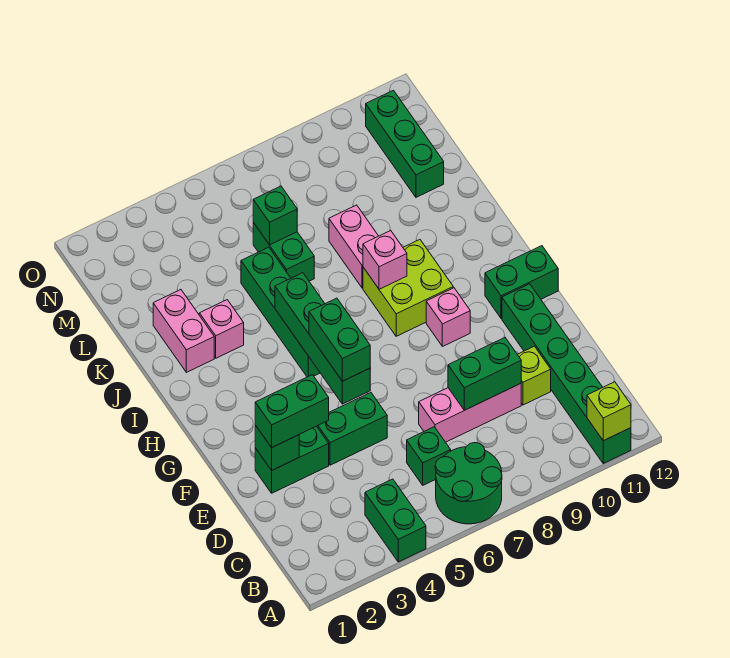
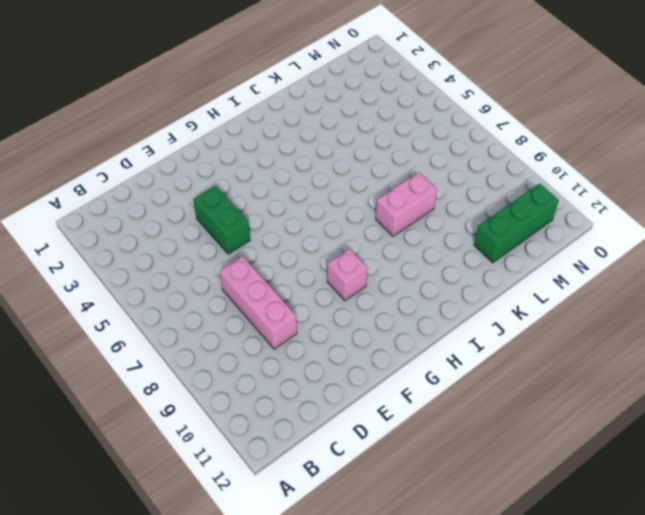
none -> green brick A4:B4 level 1
none -> green round brick A6:B7 level 1
none -> green brick A11:F11 level 1

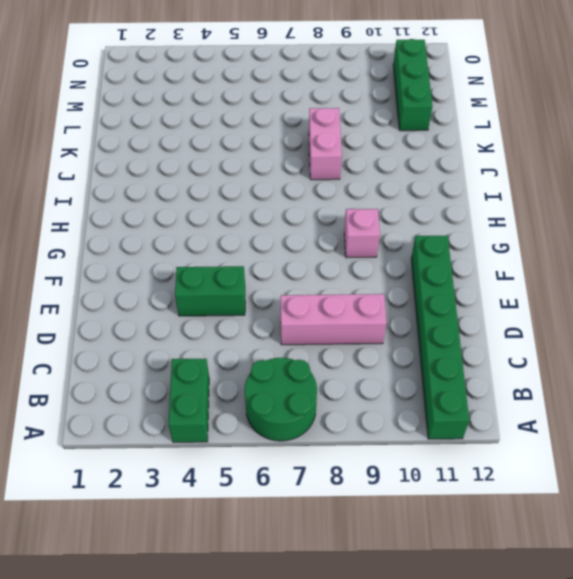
none -> green brick C6 level 1
none -> lime brick D10 level 1
none -> green brick E2:E3 level 1

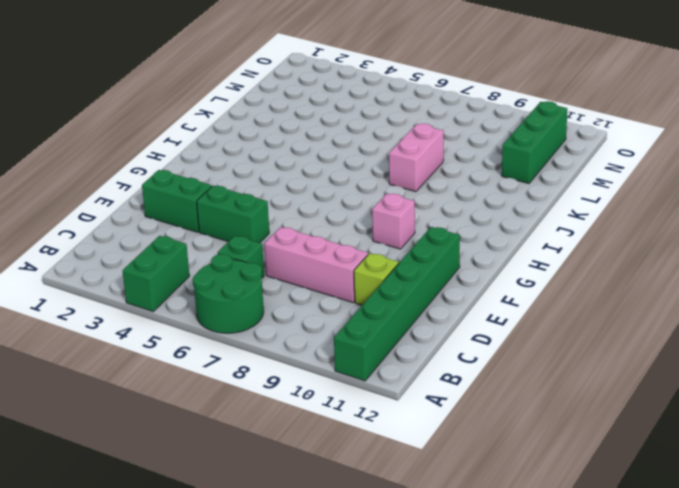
none -> green brick G11:G12 level 1
none -> green brick H5:K5 level 1
none -> lime brick H8:I9 level 1

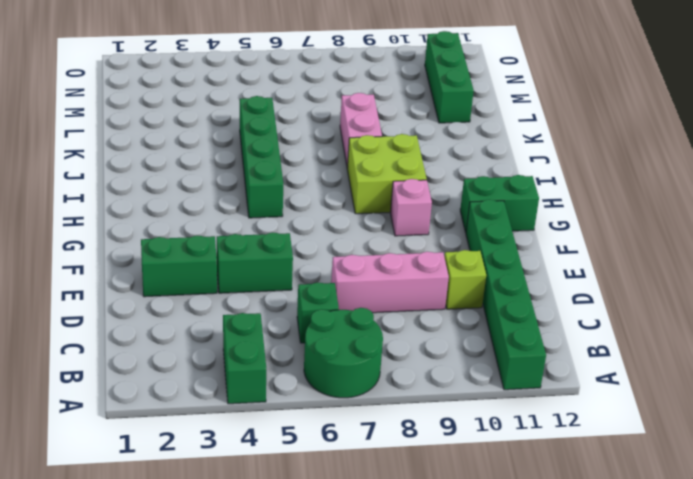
none -> pink brick J2:K2 level 1
none -> pink brick J3 level 1
none -> green brick K6:L6 level 1

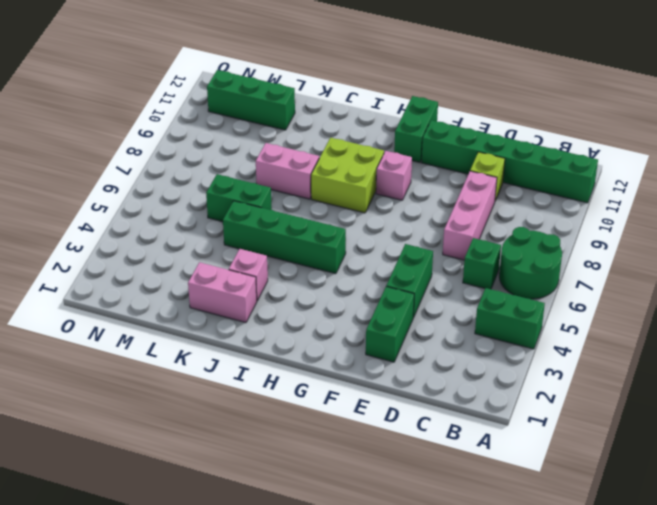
none -> lime brick A11 level 2
none -> green brick D8:D9 level 2
none -> green brick E2 level 2

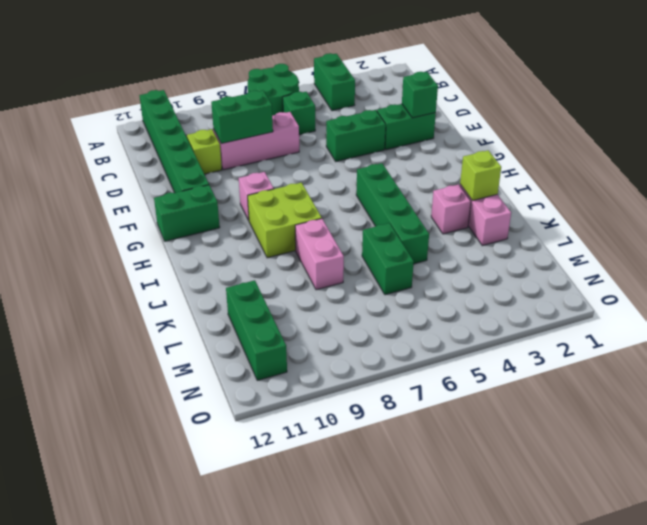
lime brick J2 level 2 -> lime brick A11 level 2
none -> green brick F5:I5 level 2
none -> pink brick I8 level 2
none -> green brick L6 level 2

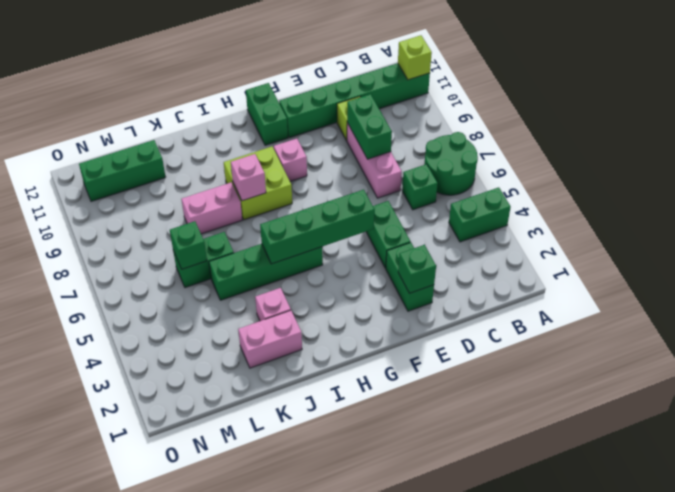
none -> green brick E2:E3 level 3
none -> green brick F5:G5 level 3

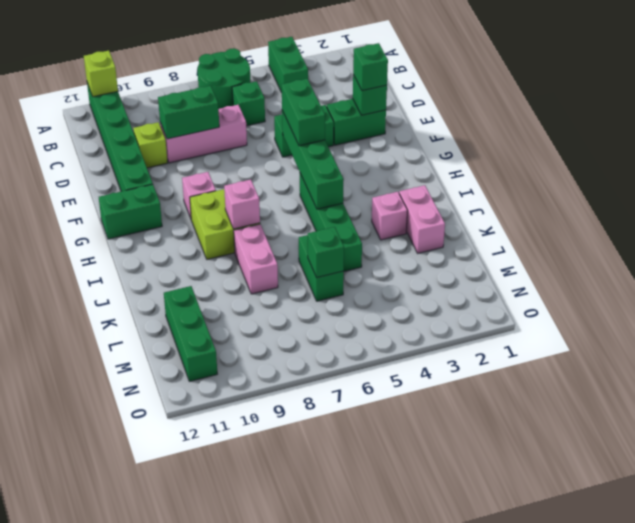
green brick E2 level 3 -> green brick E2:E3 level 3

